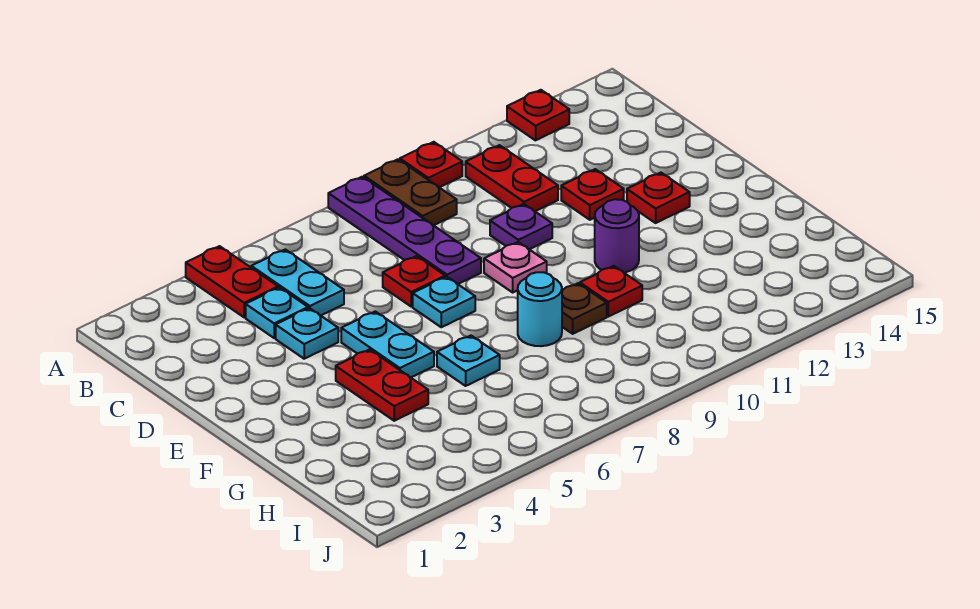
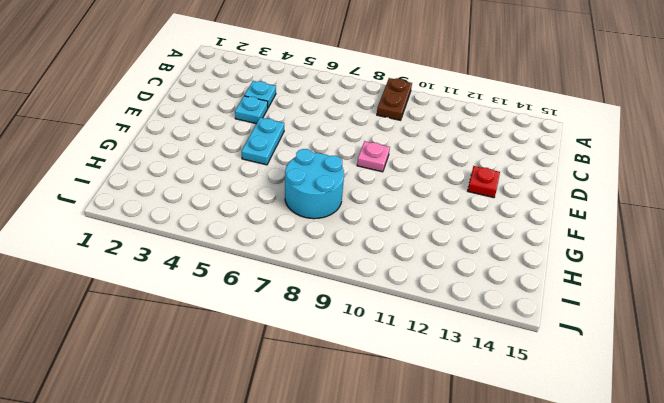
cyan round brick G7:H8 level 1 -> cyan round brick G8 level 1
none -> red plate A4:B4 level 1
none -> purple plate A8:D8 level 1
none -> red plate A10 level 1

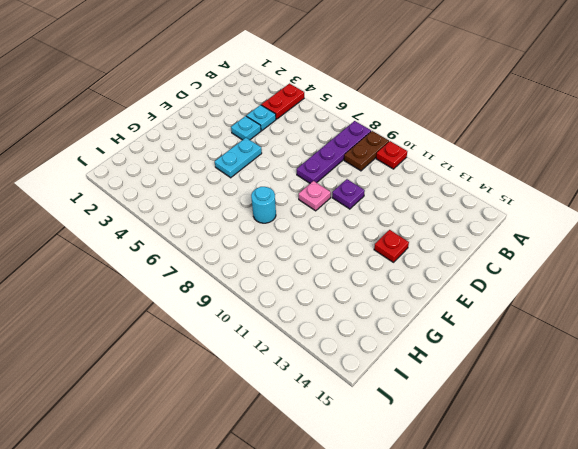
none -> red plate A13 level 1
none -> cyan plate B5:C5 level 1
none -> red plate B11:C11 level 1

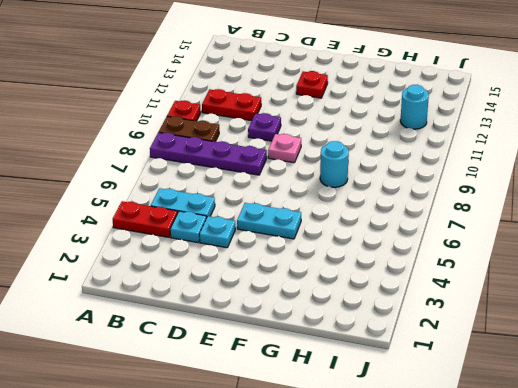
cyan round brick I12 level 1 -> none
none -> red plate A13 level 1
none -> red plate D7 level 1
none -> red plate D12 level 1

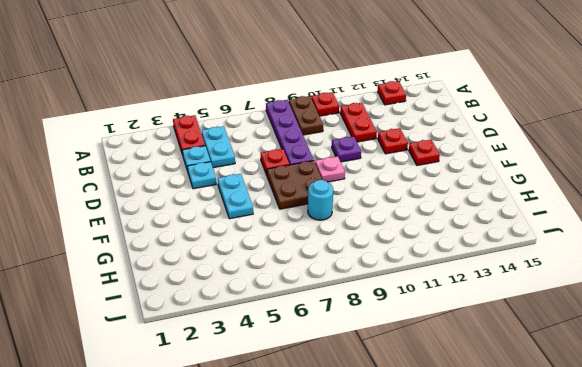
brown plate E7:F8 level 1 -> cyan plate E7 level 1
none -> red plate F4:G4 level 1
none -> purple round brick F11 level 1
none -> cyan plate G6 level 1

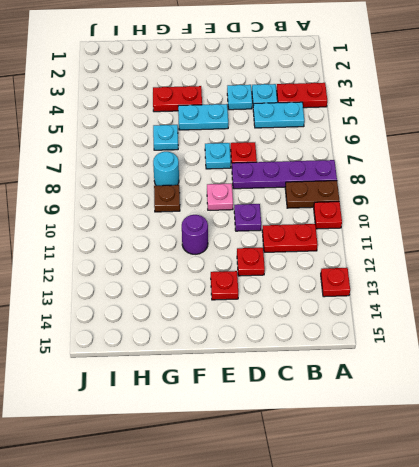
none -> red plate G10 level 1

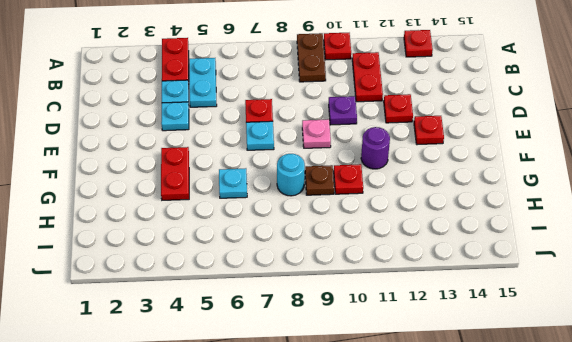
none -> purple plate A8:D8 level 1
none -> cyan plate E5:F5 level 1

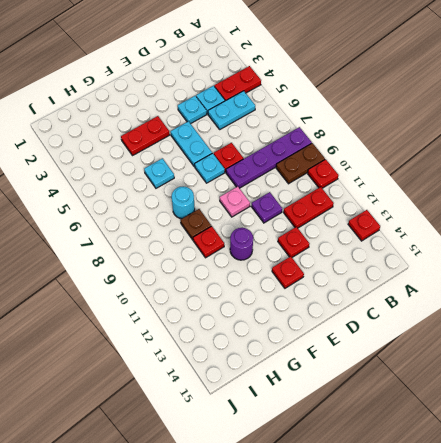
cyan plate E5:E6 level 1 -> cyan plate E5:F5 level 1

